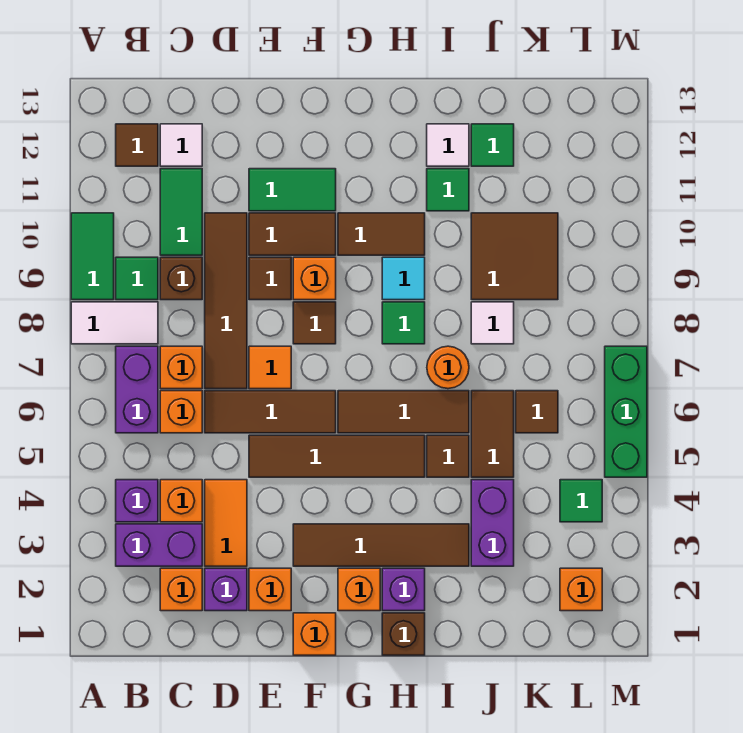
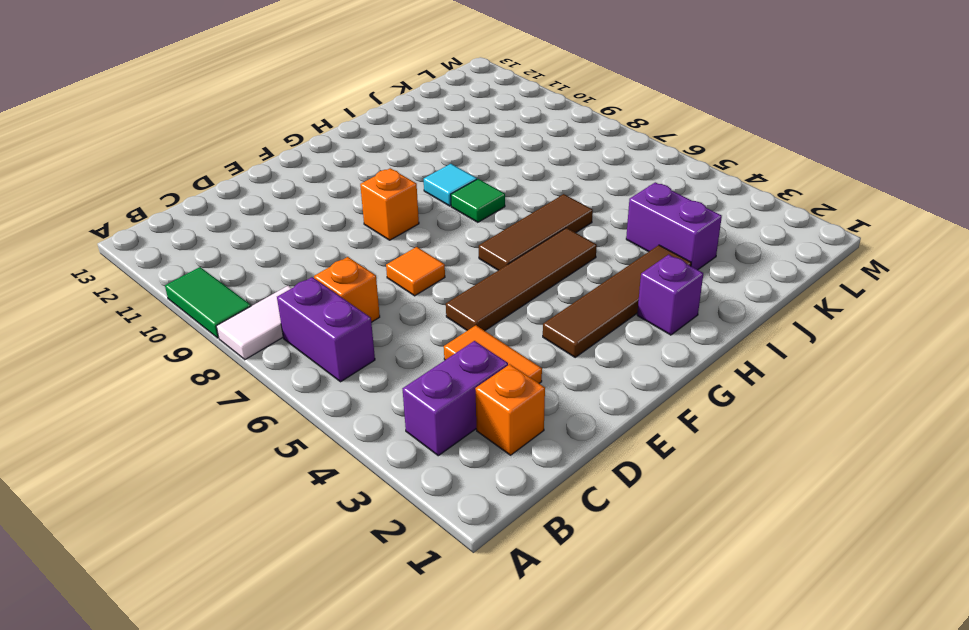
none -> purple brick B4 level 1
none -> green tile B9 level 1
none -> brown tile B12 level 1
none -> orange brick C4 level 1

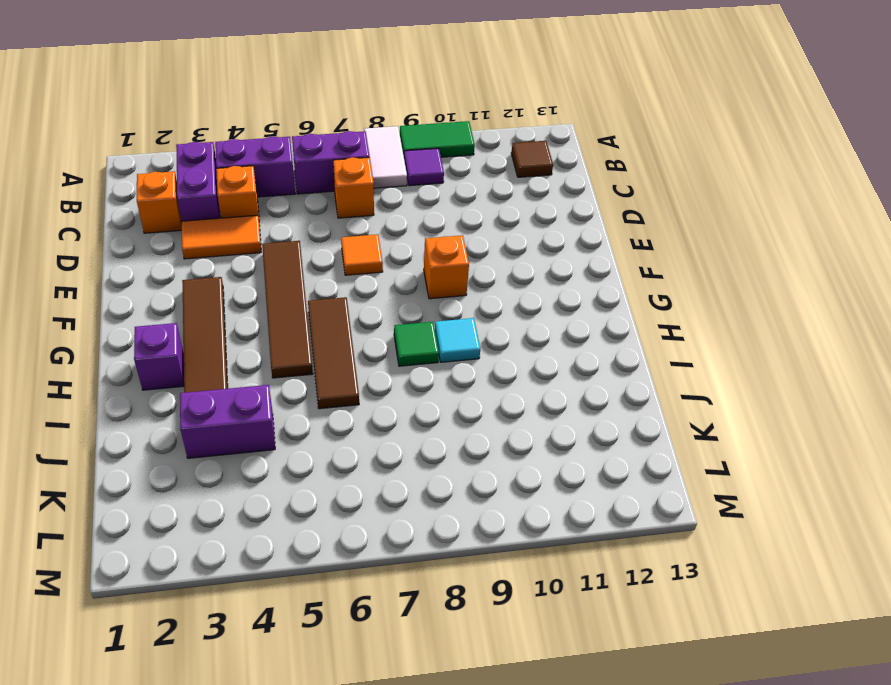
purple brick B4:B5 level 1 -> purple brick B4 level 1
purple tile B9 level 1 -> green tile B9 level 1
none -> orange brick C6 level 1
none -> brown brick C9 level 1
none -> green tile C10:C11 level 1
none -> white tile C12 level 1

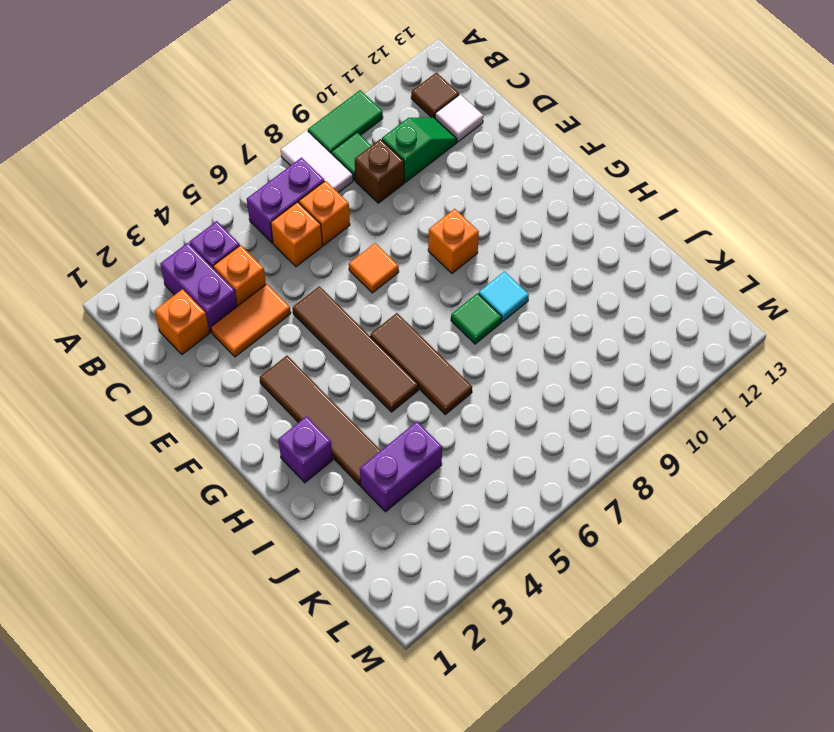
green slope C10:C11 level 1 top 10 -> green tile C10:C11 level 1
none -> purple brick D2 level 1
none -> brown tile D6:F6 level 1
none -> brown tile D7:D10 level 1
none -> orange brick E2 level 1

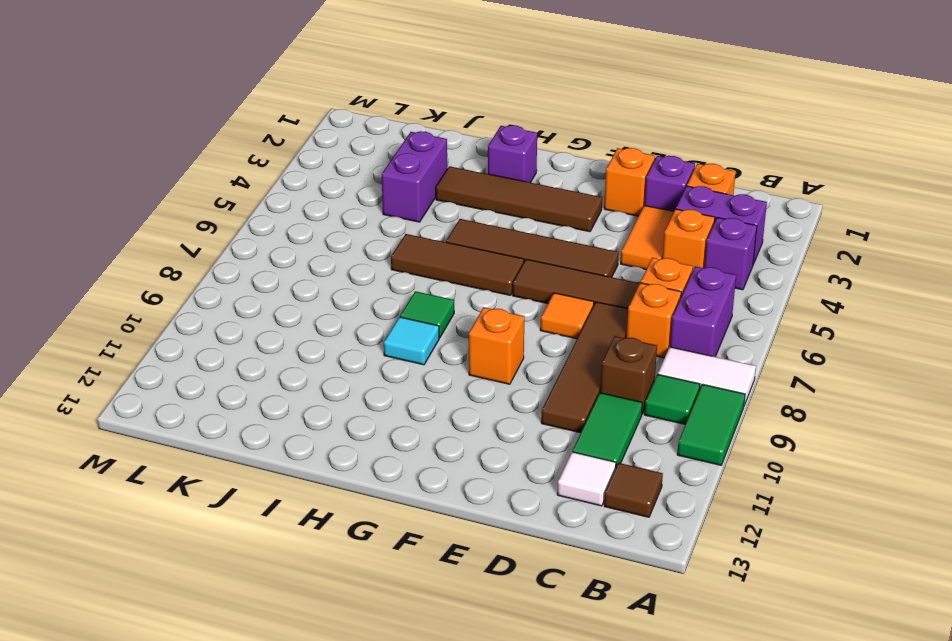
none -> brown tile E9 level 1
none -> brown tile E10:F10 level 1
none -> green tile E11:F11 level 1
none -> orange brick F1 level 1

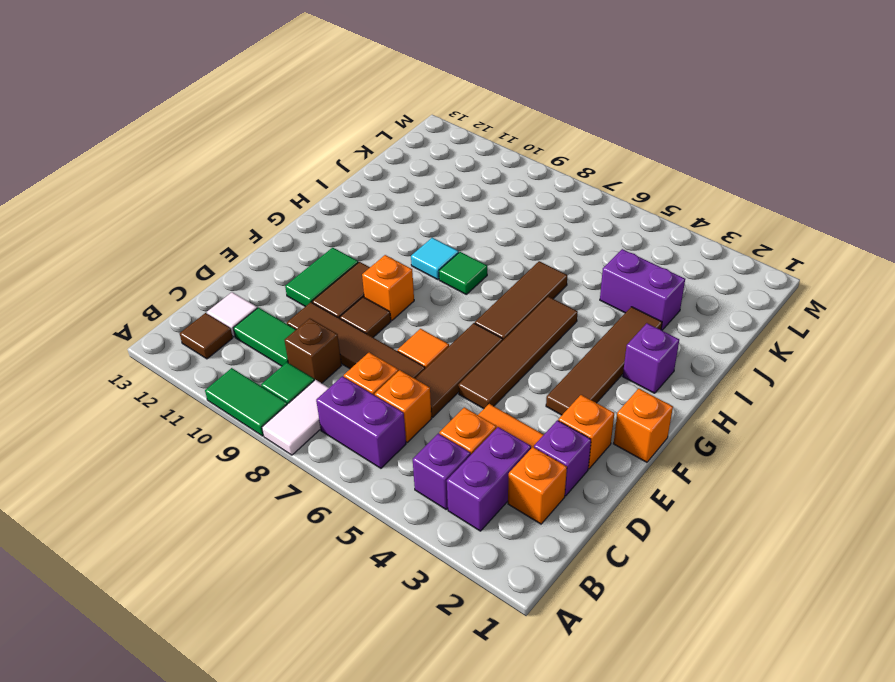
none -> brown tile F8 level 1
none -> orange brick G2 level 1
none -> brown tile G10:H10 level 1
none -> brown brick H1 level 1

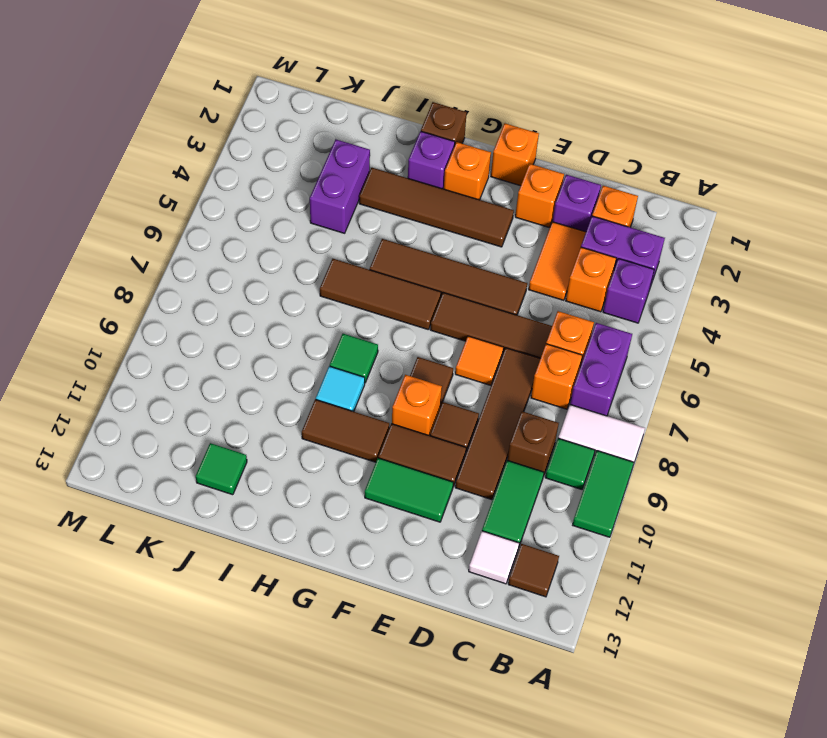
none -> brown tile I5 level 1
none -> orange round brick I7 level 1
none -> green tile I11 level 1
none -> white tile I12 level 1

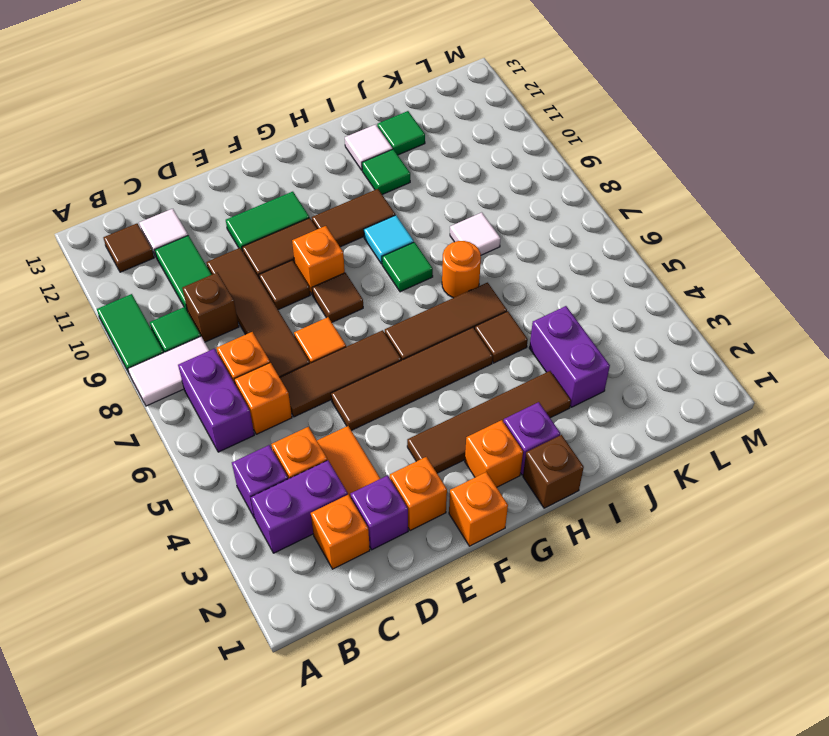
none -> brown tile J5:J6 level 1
none -> brown tile J9:K10 level 1
none -> brown tile K6 level 1
none -> orange brick L2 level 1

